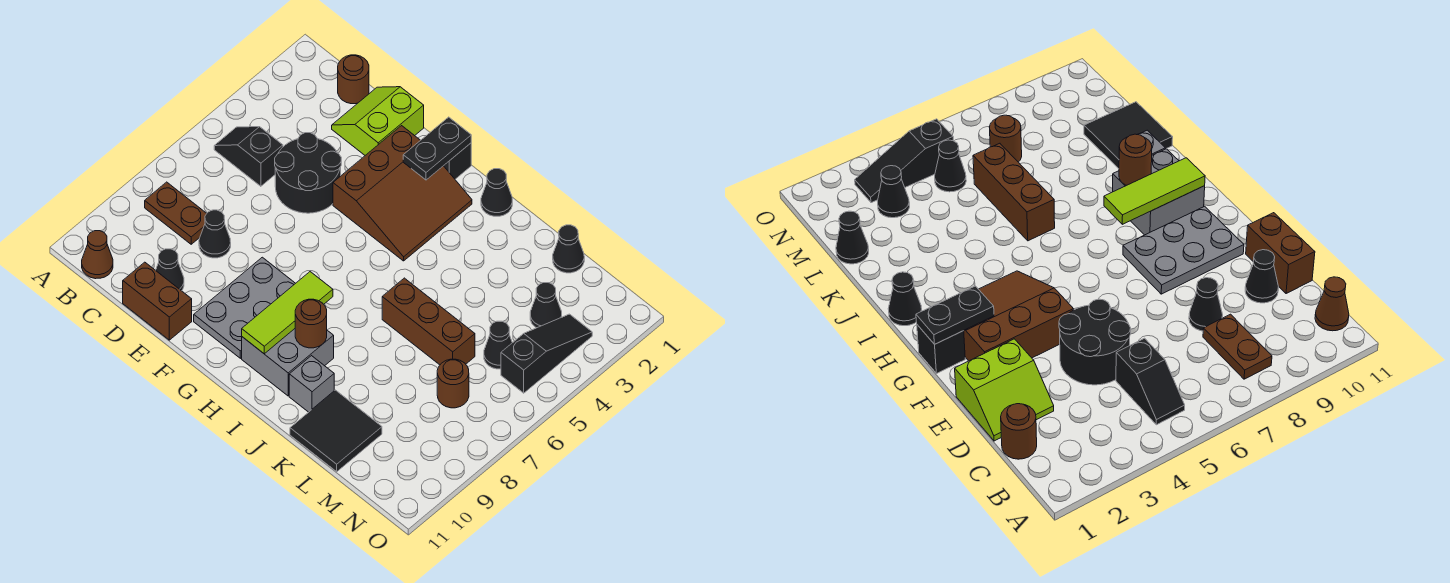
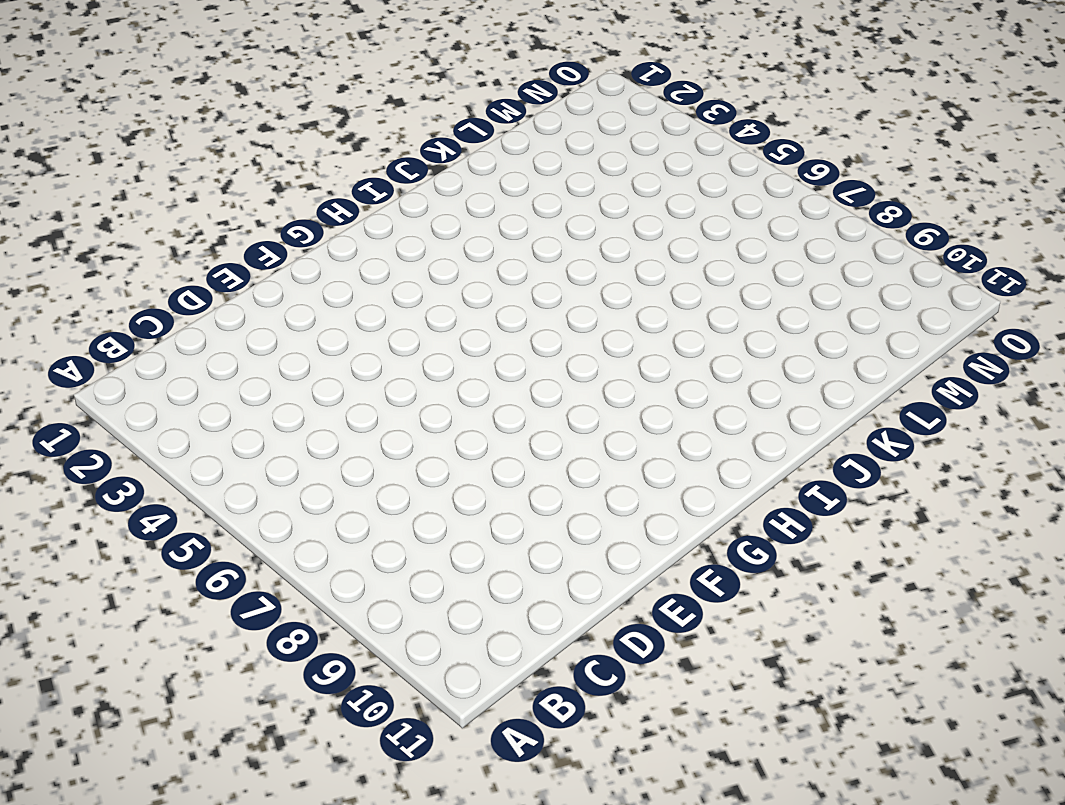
none -> black slope B5:C5 level 1 top C
none -> brown plate B8:C8 level 1
none -> brown cone B11 level 1

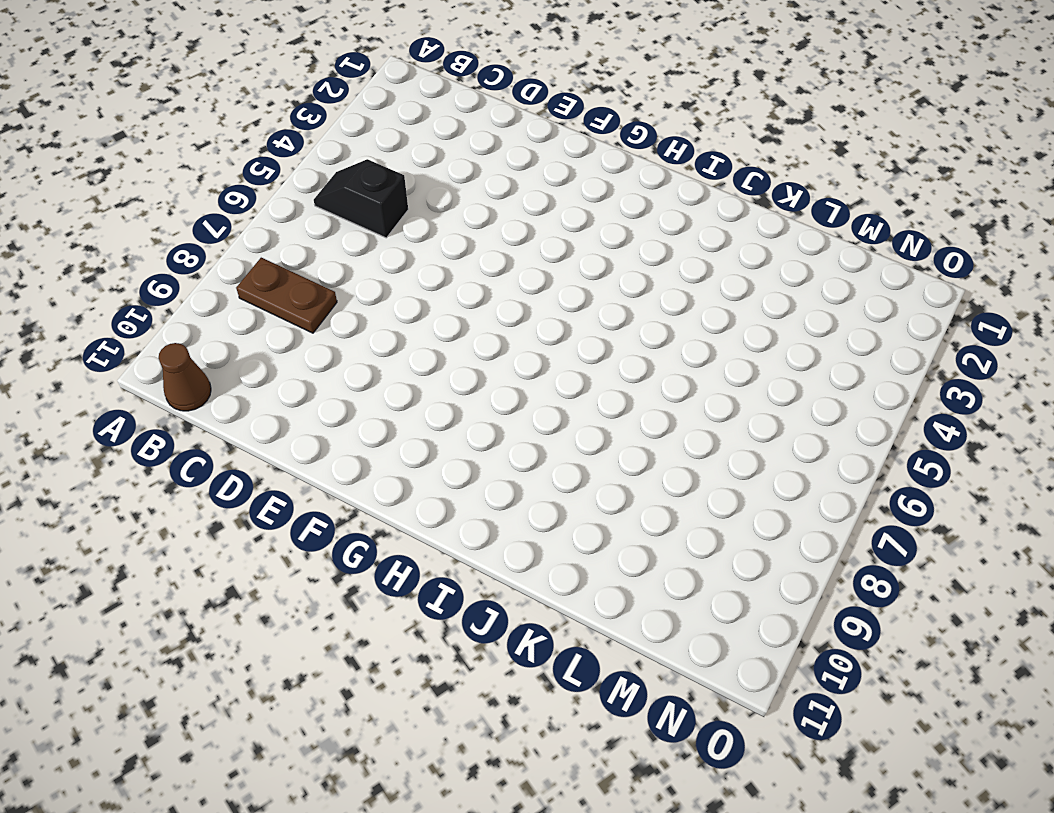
none -> brown round brick C1 level 1
none -> lime slope D1:E2 level 1 top E
none -> black round brick D4:E5 level 1

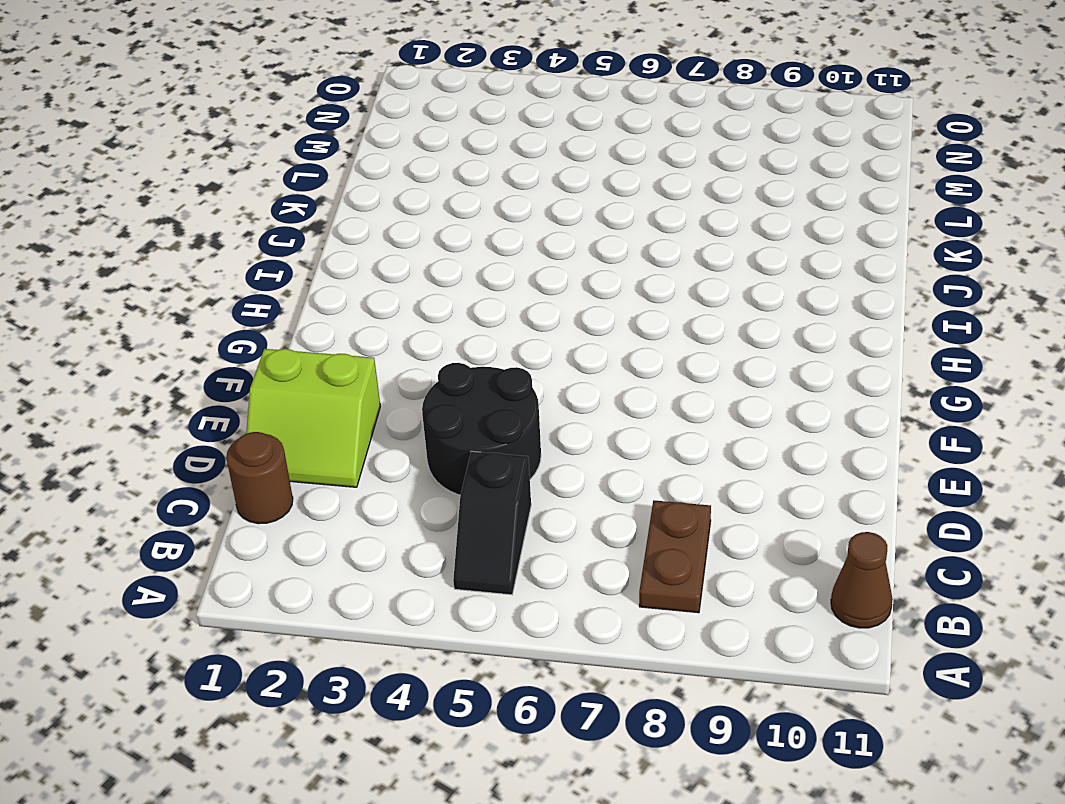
none -> black cone D8 level 1
none -> black cone D10 level 1
none -> brown brick D11:E11 level 1

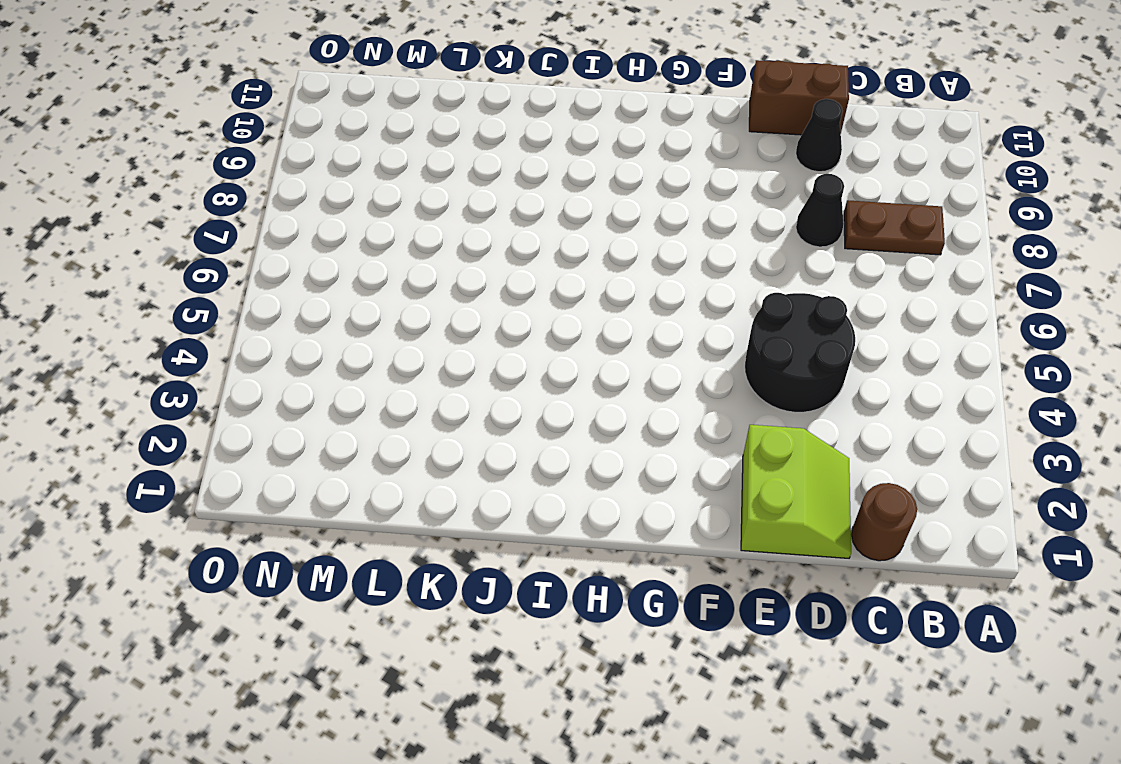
none -> black slope B5:C5 level 1 top C
none -> brown cone B11 level 1
none -> brown slope F2:H4 level 1 top F

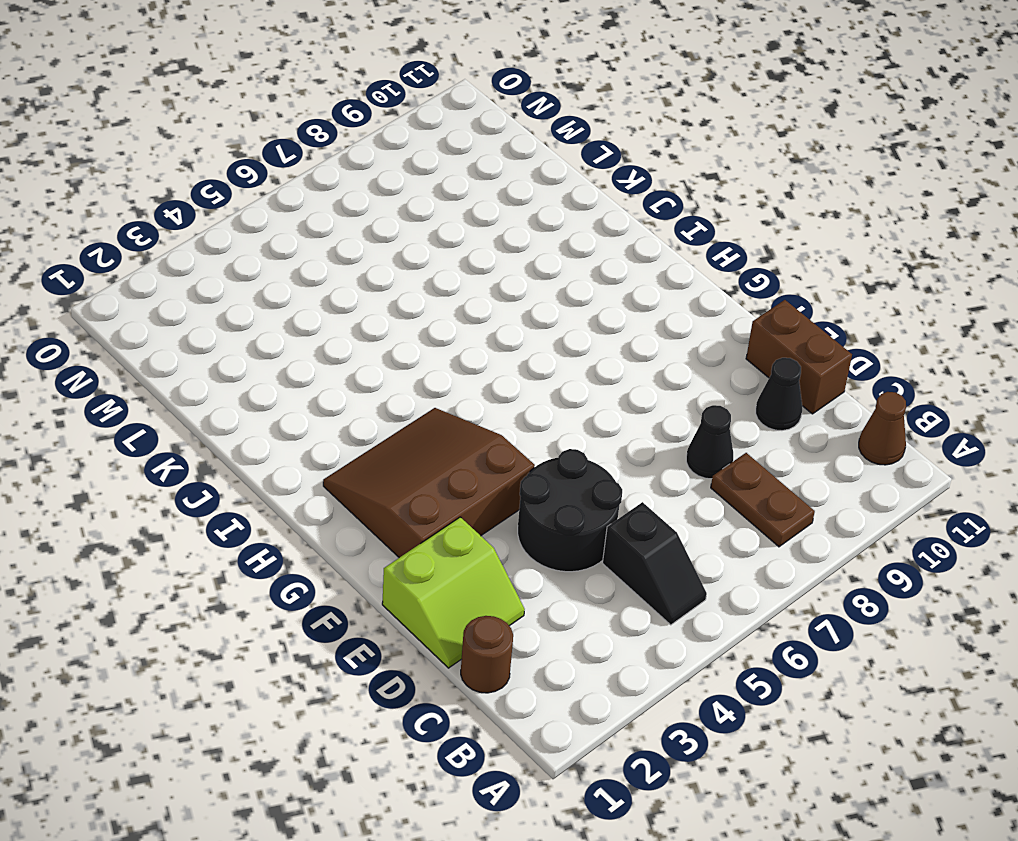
none -> grey plate F8:G10 level 1
none -> black brick G1 level 1
none -> grey brick H9:I10 level 1

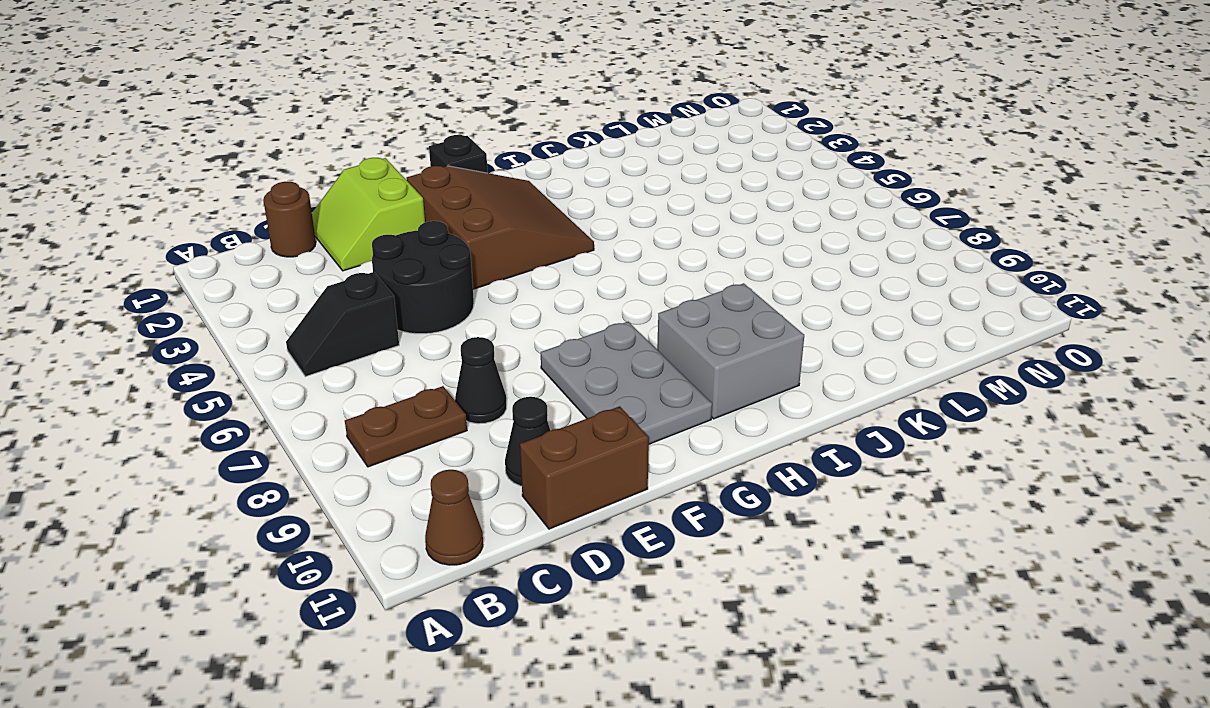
none -> black cone I1 level 1
none -> brown brick J6:L6 level 1
none -> grey brick J10 level 1

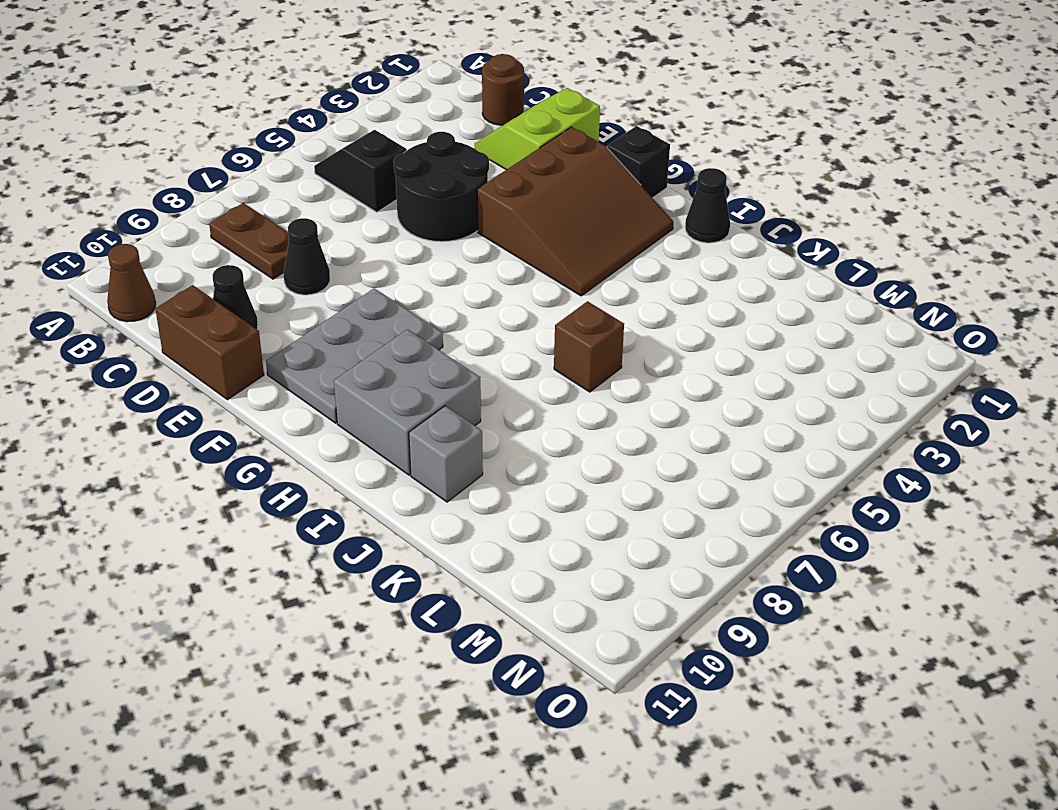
brown brick J6 level 1 -> brown brick J6:L6 level 1
none -> black tile K10:L11 level 1
none -> black cone L1 level 1
none -> black cone M3 level 1

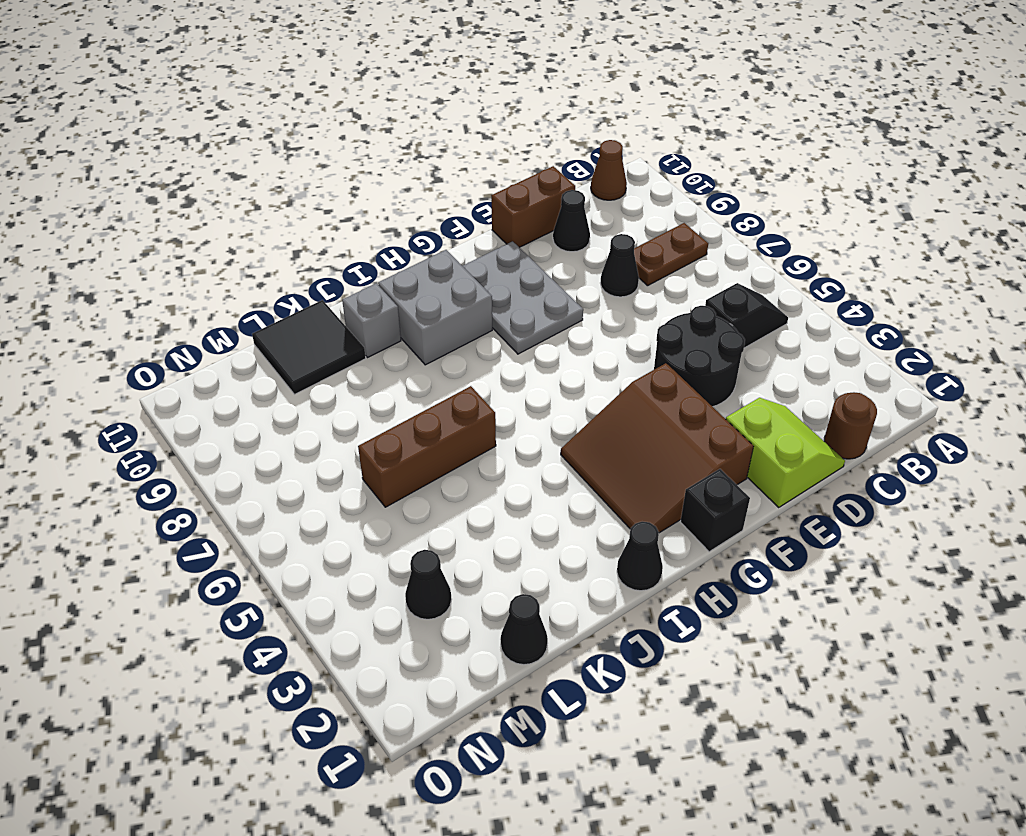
none -> black cone M5 level 1
none -> brown round brick M7 level 1
none -> black slope N3:N5 level 1 top 5

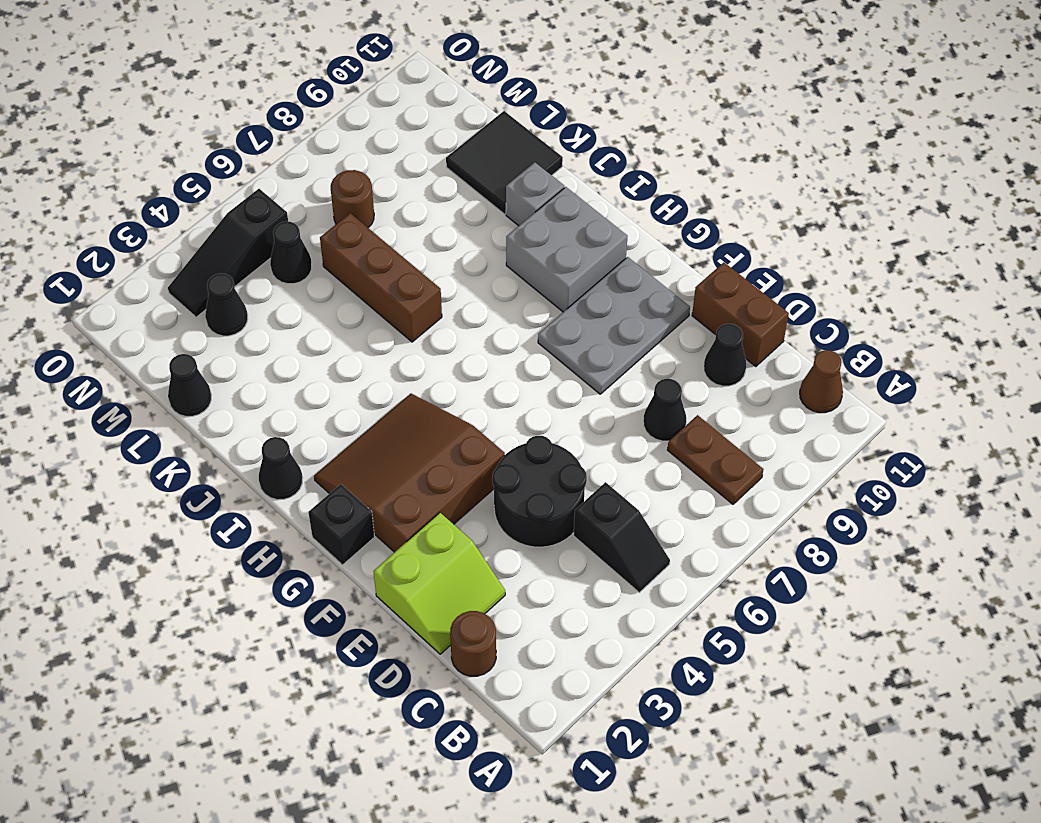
none -> black plate G1:G2 level 2
none -> lime tile H8:H10 level 2
none -> brown round brick I9 level 2

